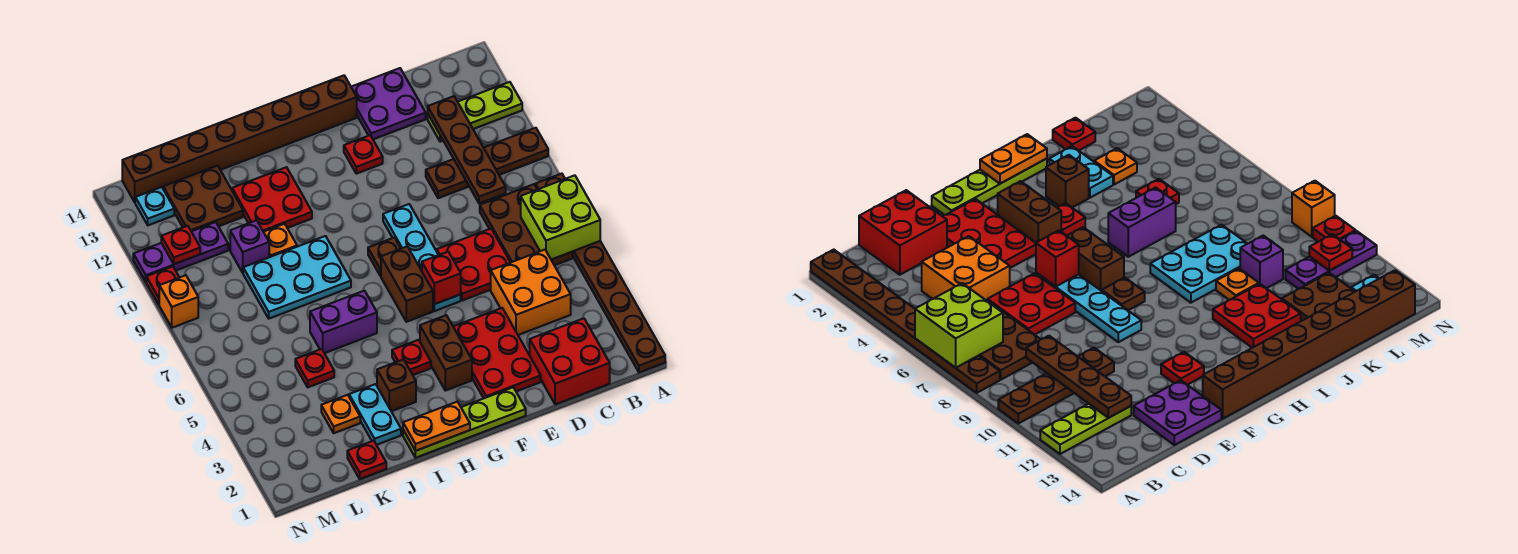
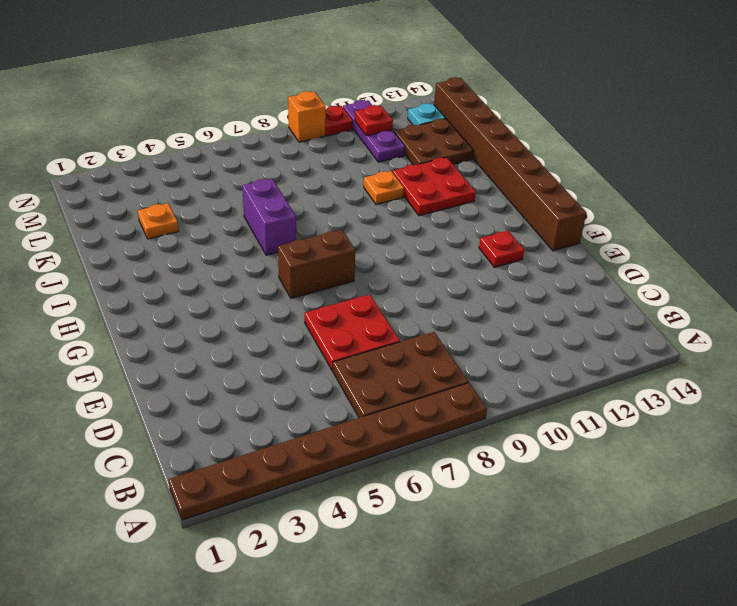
none -> brown plate A10:D10 level 1
none -> lime plate A12:C12 level 1
none -> red brick C1:D2 level 1
none -> orange brick C4:D5 level 1

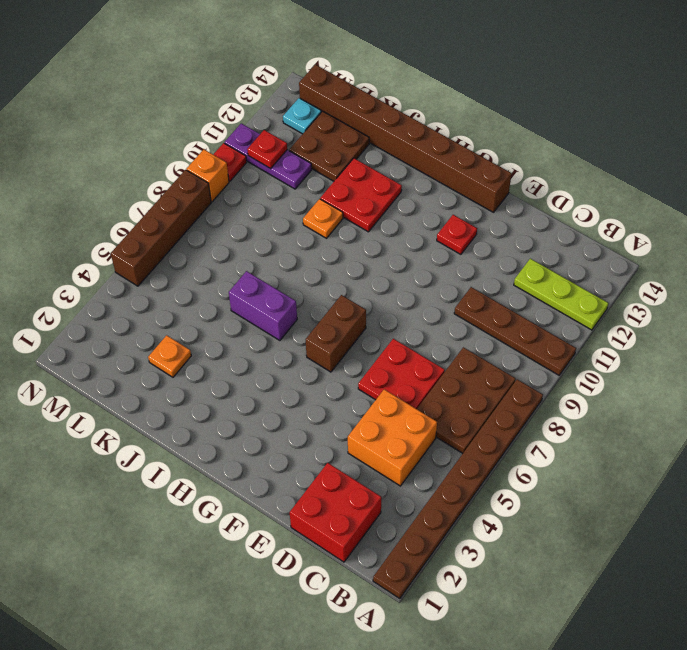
brown brick N5:N8 level 1 -> none
none -> purple plate D13:E14 level 1
none -> red plate E2:F4 level 1
none -> lime plate F1:I1 level 1
none -> cyan plate F6:F9 level 1

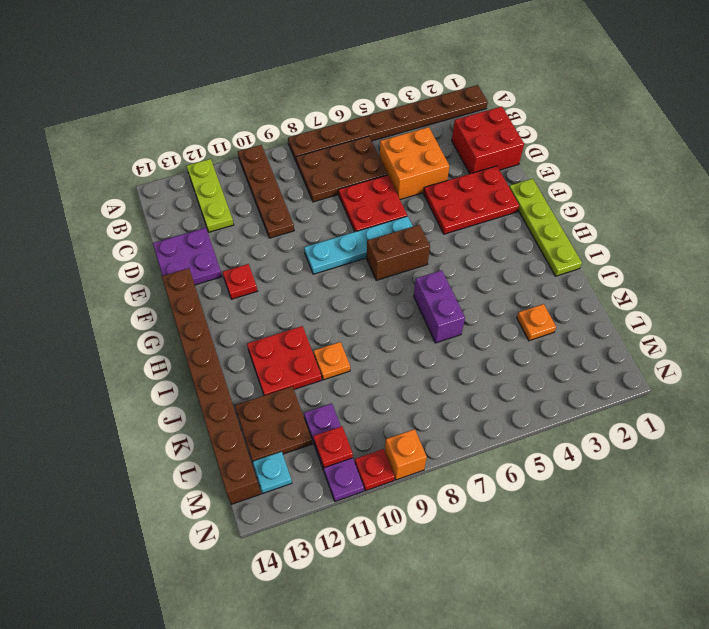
none -> brown brick G3:G4 level 1
none -> brown plate G8 level 1
none -> red plate H4 level 1
none -> brown brick I3 level 1

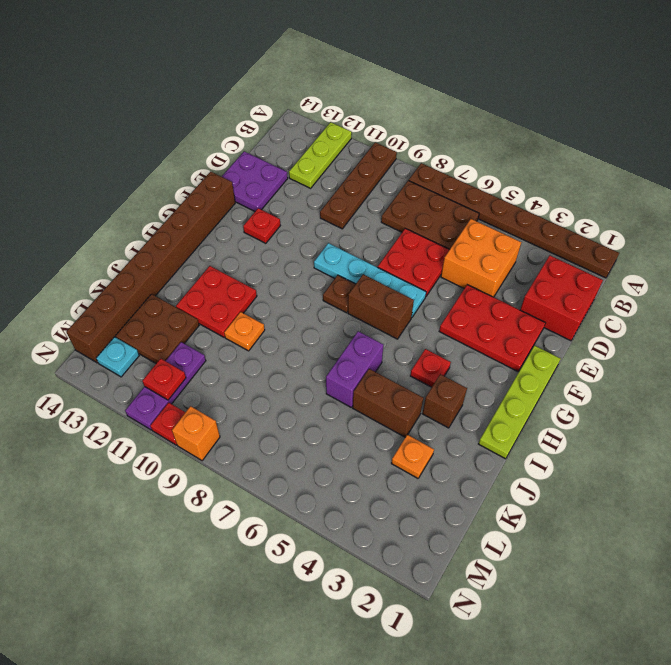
brown brick J4:J5 level 1 -> brown brick G3:G4 level 1
none -> cyan plate I8:K9 level 1
none -> cyan plate J2:J3 level 1
none -> red plate K1 level 1
none -> red plate K5 level 1

